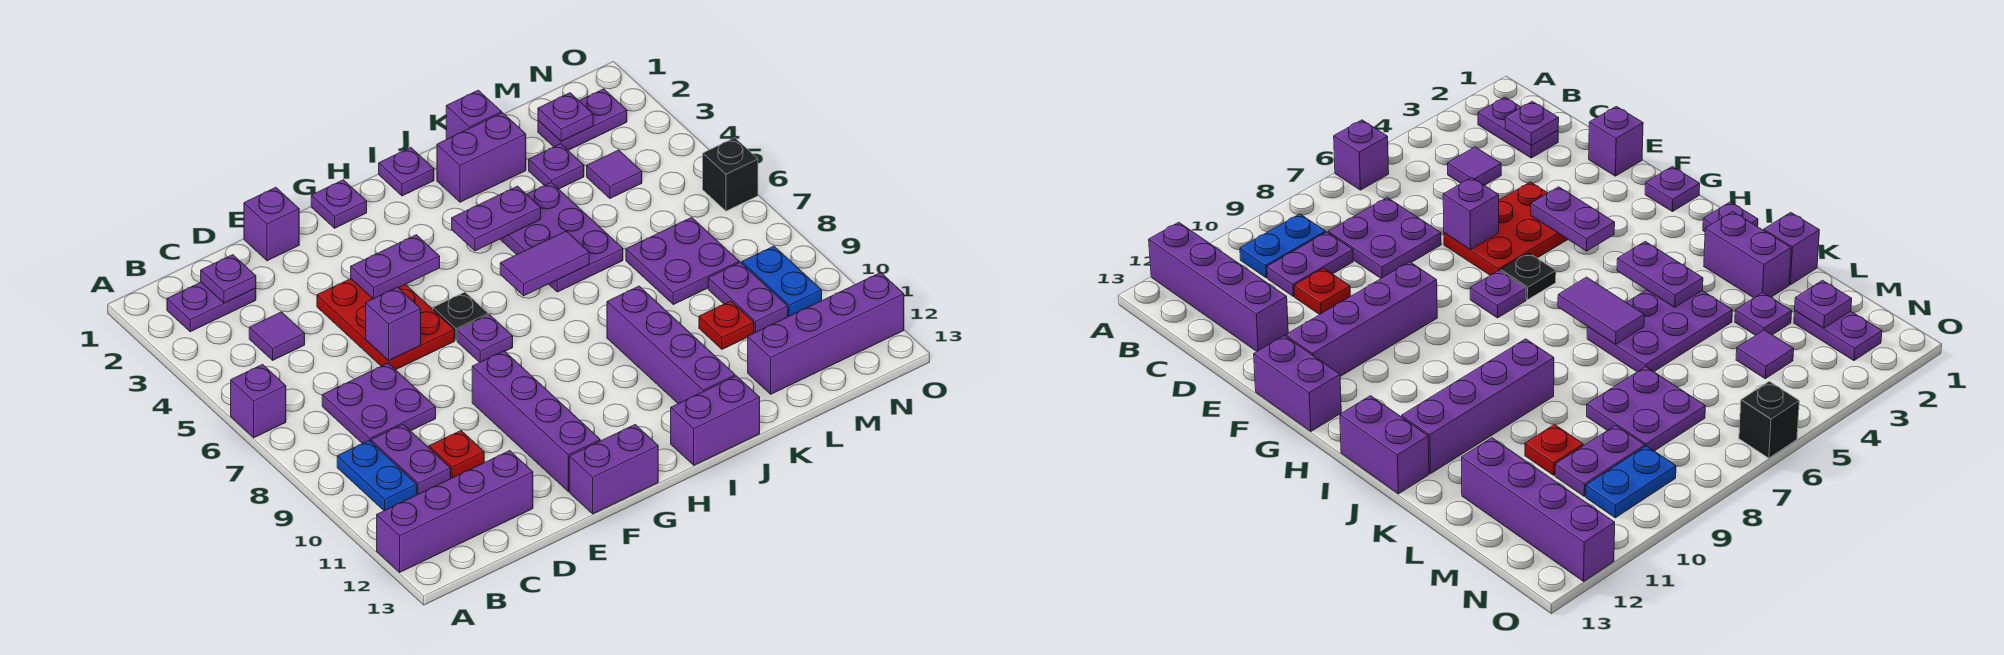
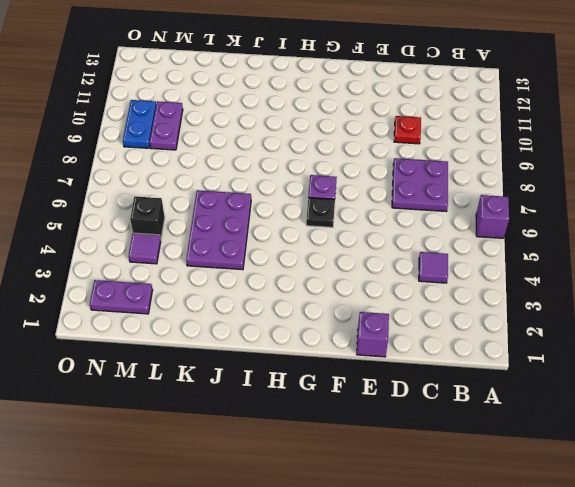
black brick M5 level 1 -> black brick O6 level 1
none -> purple brick A12:D12 level 1
none -> purple plate B2:C2 level 1
none -> blue plate B9:B10 level 1
none -> purple plate C9:C10 level 1

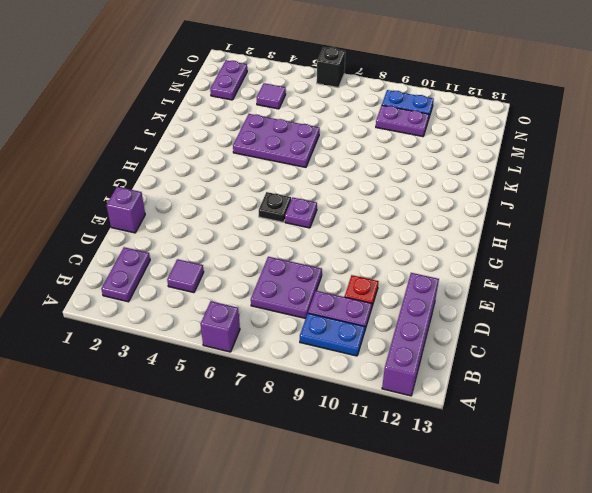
none -> red plate E4:F6 level 1
none -> purple brick F9:F12 level 1
none -> purple brick F13:G13 level 1
none -> purple plate G1 level 1

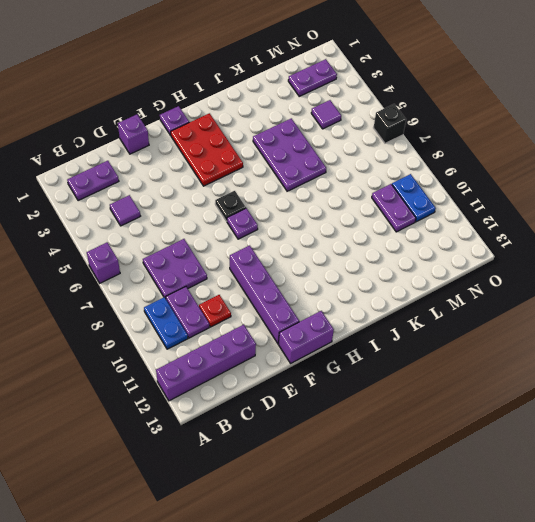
red plate G2:H4 level 1 -> red plate E4:F6 level 1
none -> purple plate I1 level 1
none -> purple brick I13:J13 level 1
none -> purple brick J2:K2 level 1
none -> purple brick J9:J12 level 1

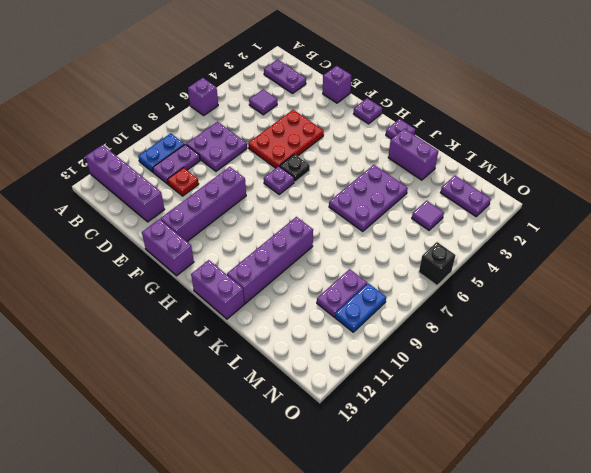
none -> purple brick K1 level 1
none -> purple plate L3 level 1
none -> purple plate L7:M8 level 1
none -> red plate L10 level 1

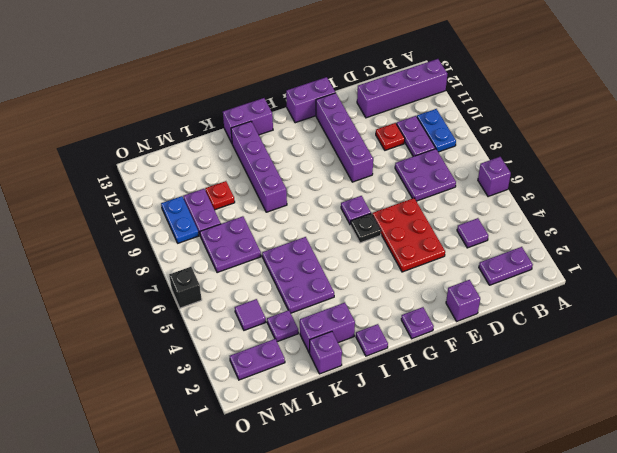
none -> purple brick L12:O12 level 1
none -> purple plate C2 level 2
none -> purple brick E6 level 2
none -> purple plate F4:G4 level 2

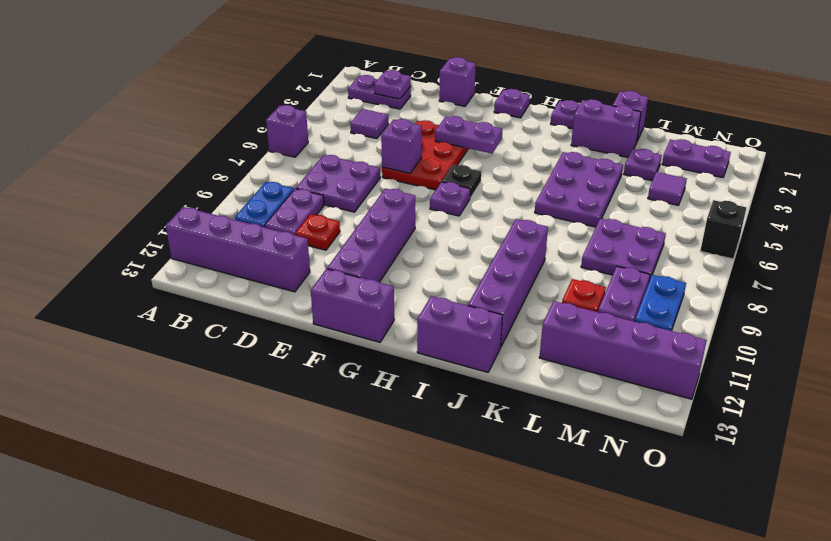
none -> purple plate I4:J4 level 2
none -> purple tile I6:J6 level 2
none -> purple plate M2 level 2

